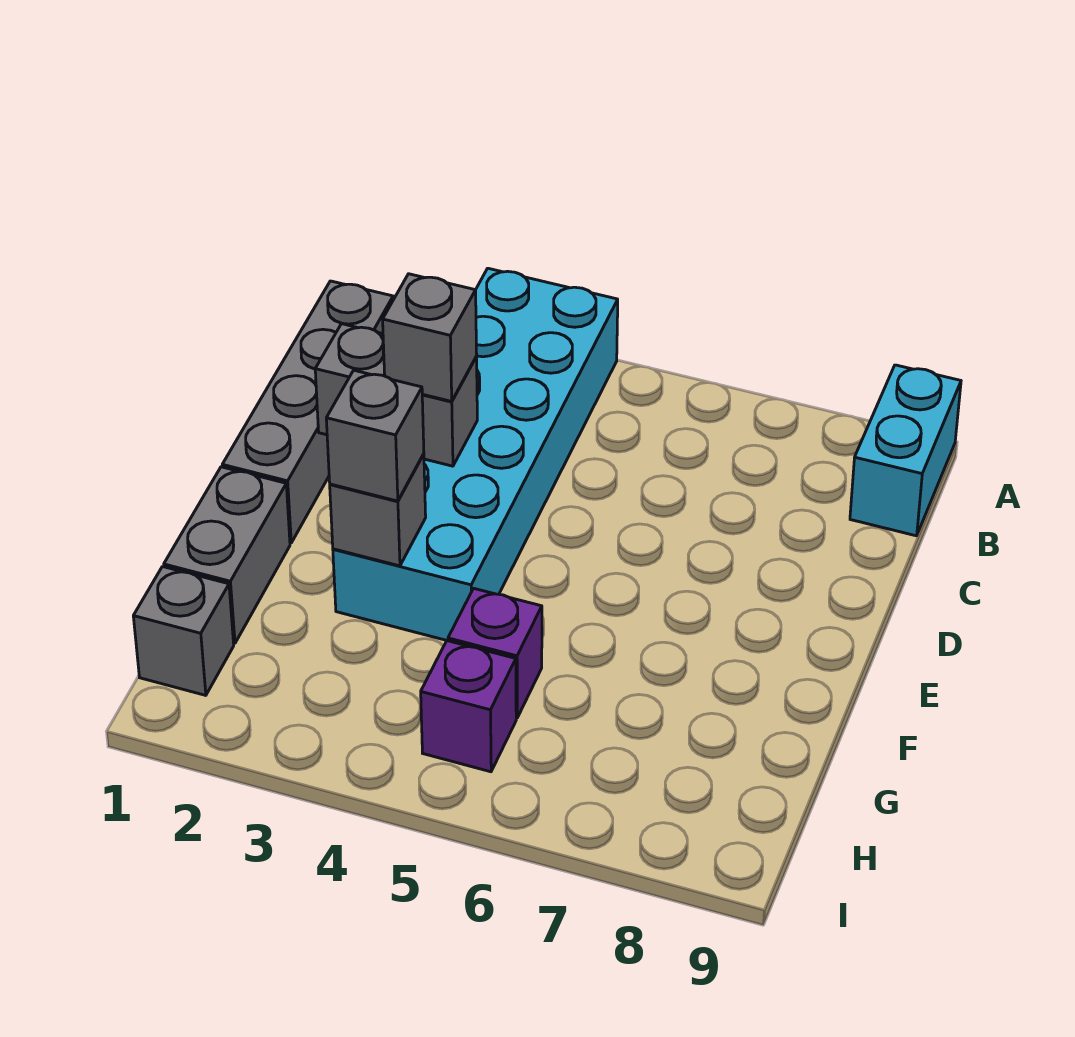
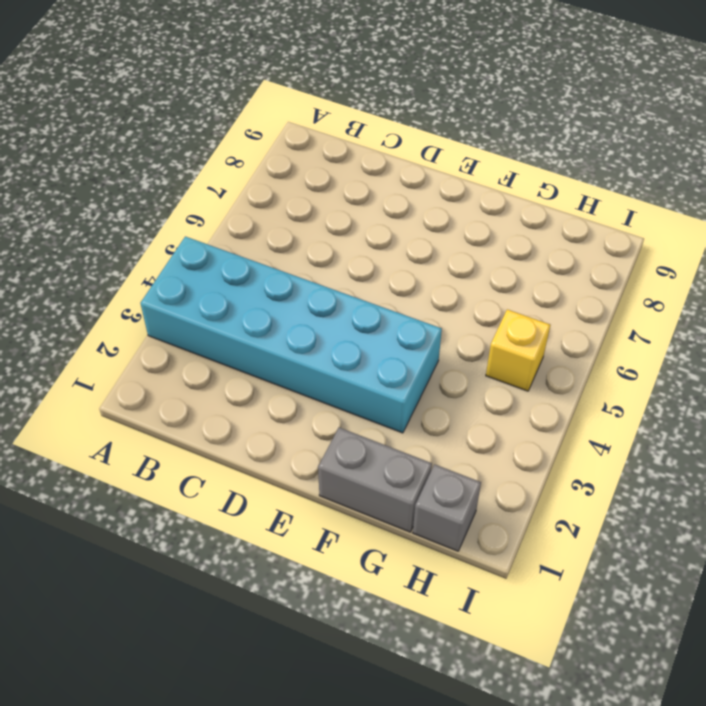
yellow brick H5 level 1 -> purple brick H5 level 1
none -> cyan brick A9:B9 level 1
none -> grey brick B1:E1 level 1

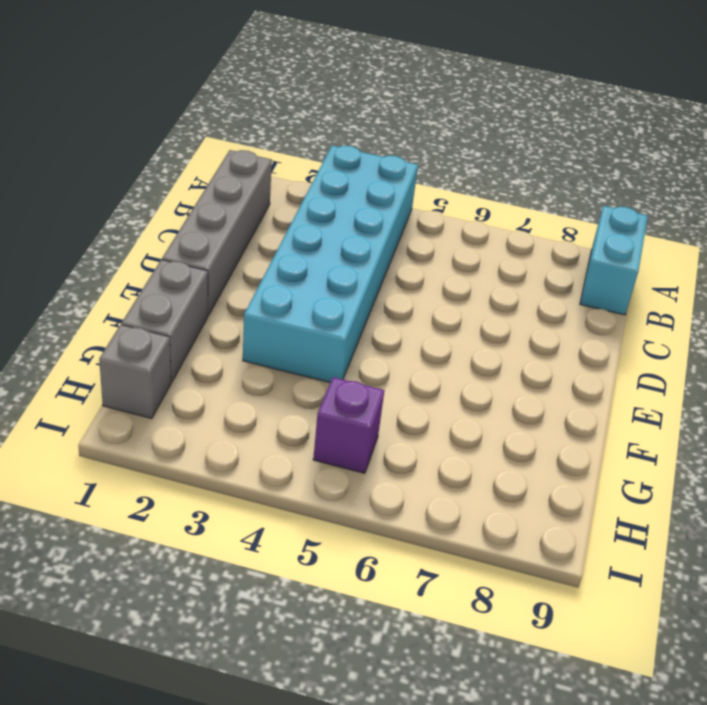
none -> purple brick G5 level 1
none -> grey brick D2:D3 level 2

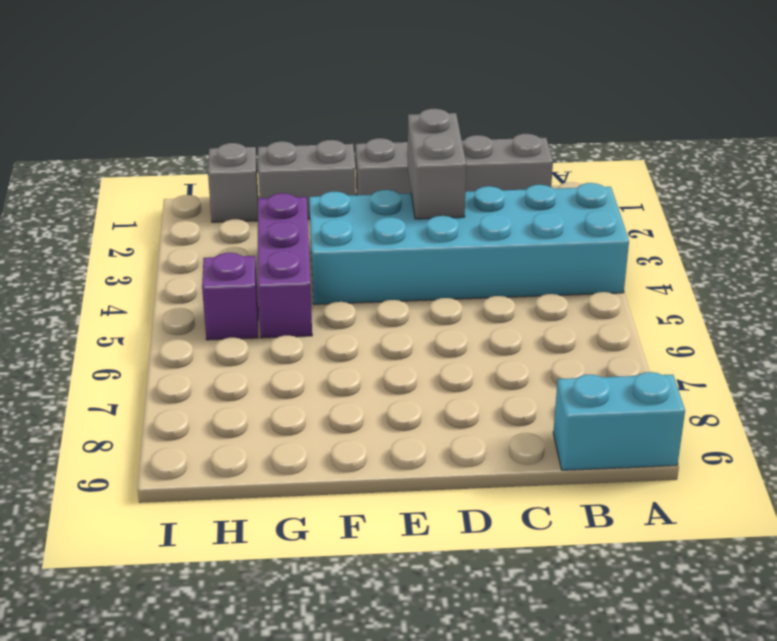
purple brick G3:G5 level 1 -> purple brick G5 level 1
none -> grey brick F3 level 2
none -> grey brick D3 level 3

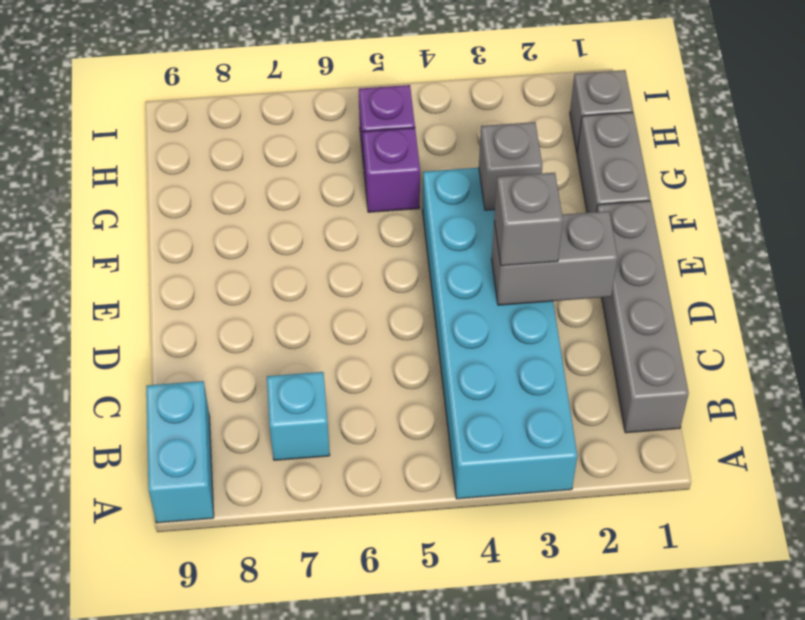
cyan brick B7 level 1 -> none
none -> grey brick F3 level 3

